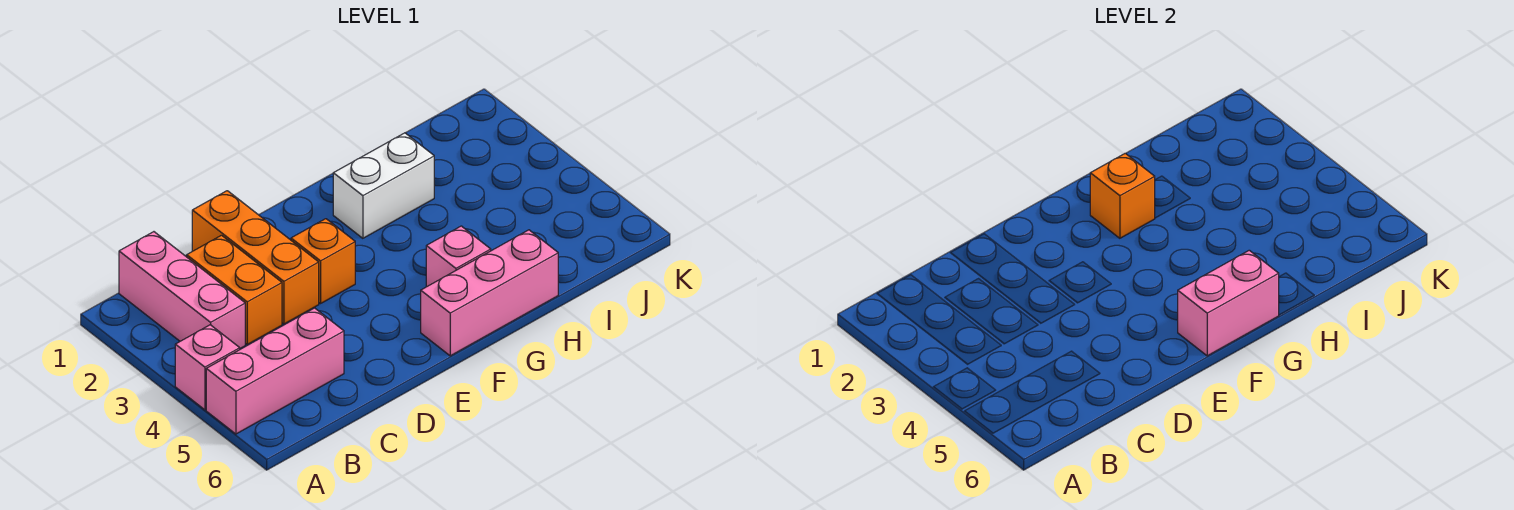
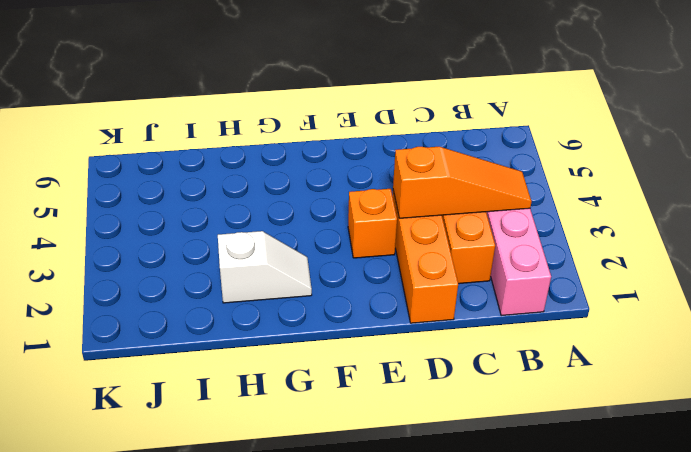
orange slope B3:D3 level 2 top D -> none
white slope G2:H2 level 1 top H -> white brick G2:H2 level 1
none -> pink brick A4 level 1
none -> pink brick A5:C5 level 1

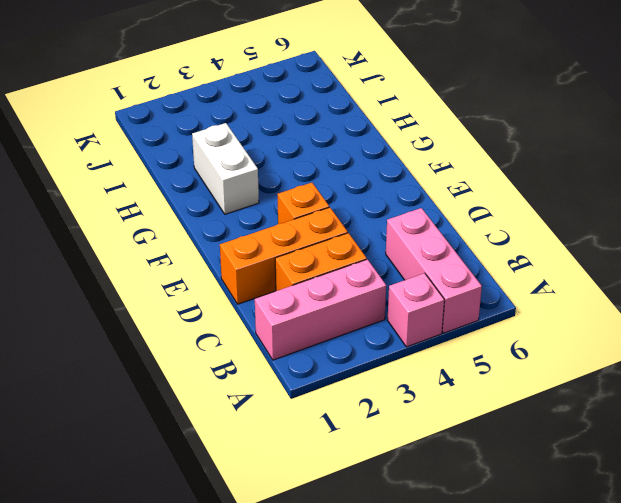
none -> pink brick F6:H6 level 1
none -> pink brick G5 level 1

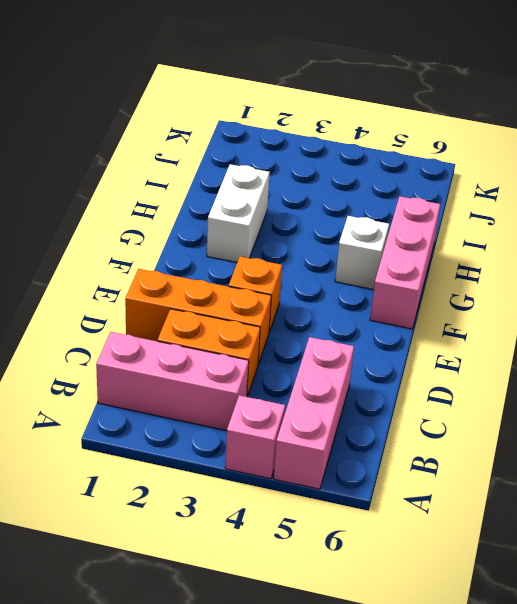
white brick G5 level 1 -> pink brick G5 level 1
none -> pink brick F6:G6 level 2
none -> orange brick G2 level 2

